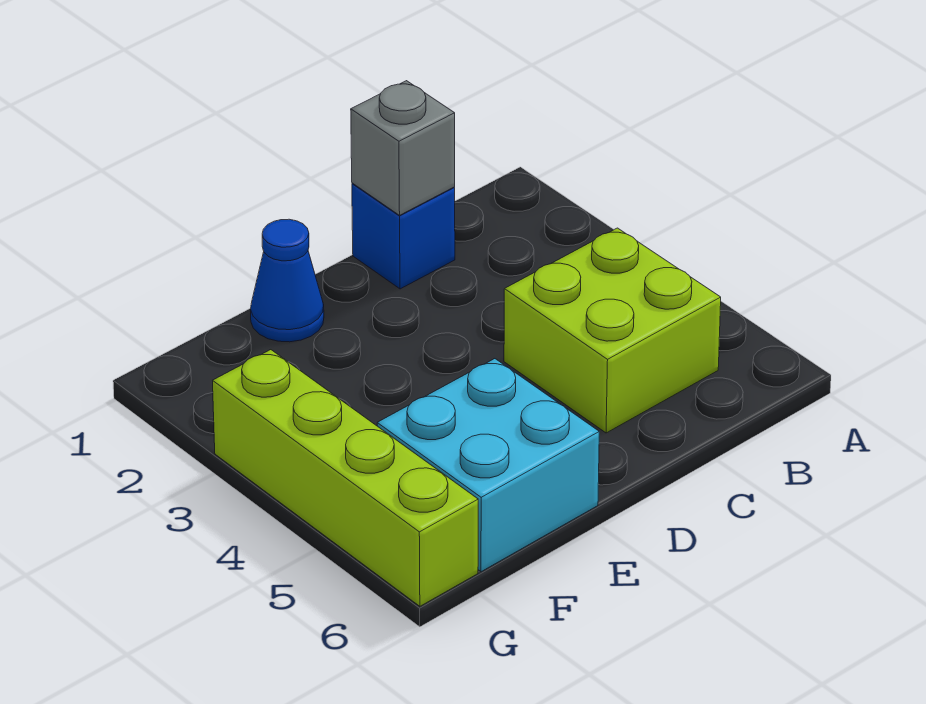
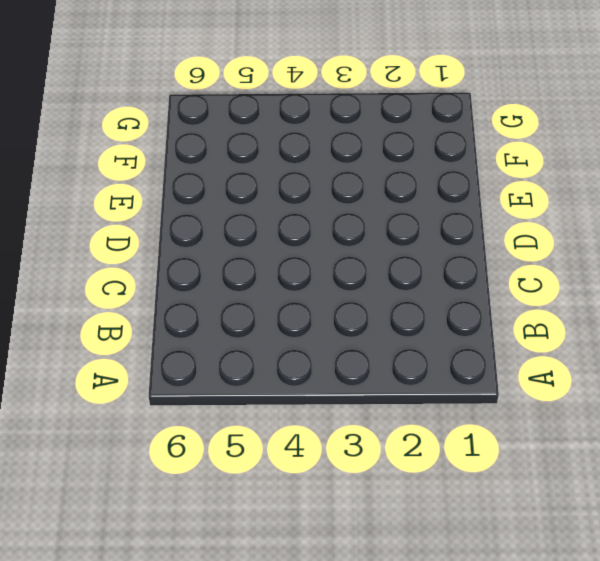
none -> lime brick B4:C5 level 1
none -> blue brick C1 level 1

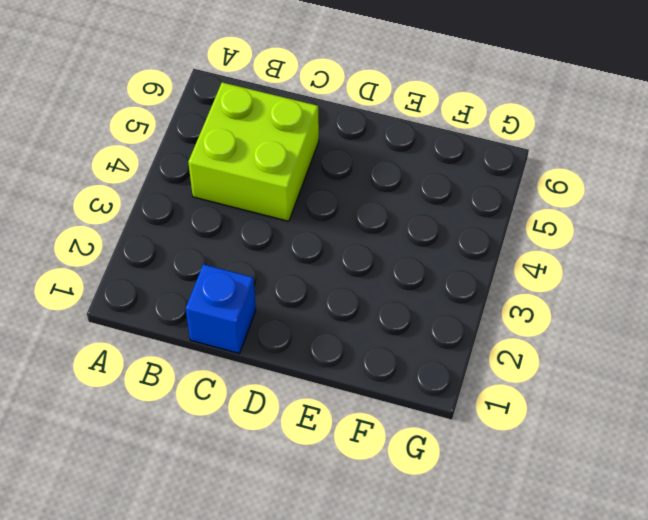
none -> blue cone E1 level 1
none -> cyan brick E5:F6 level 1

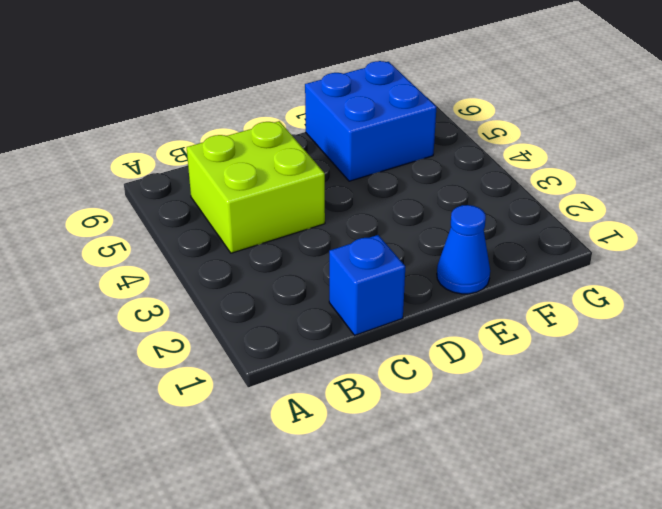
blue brick E5:F6 level 1 -> cyan brick E5:F6 level 1
none -> lime brick G3:G6 level 1
none -> grey brick C1 level 2

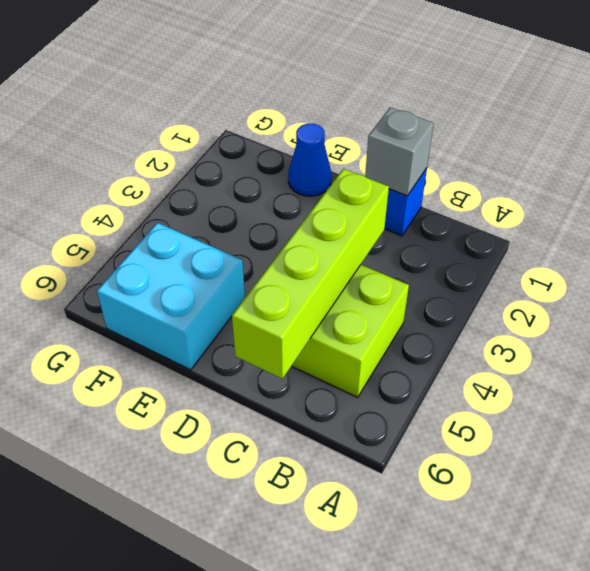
lime brick C3:C6 level 2 -> lime brick G3:G6 level 1

